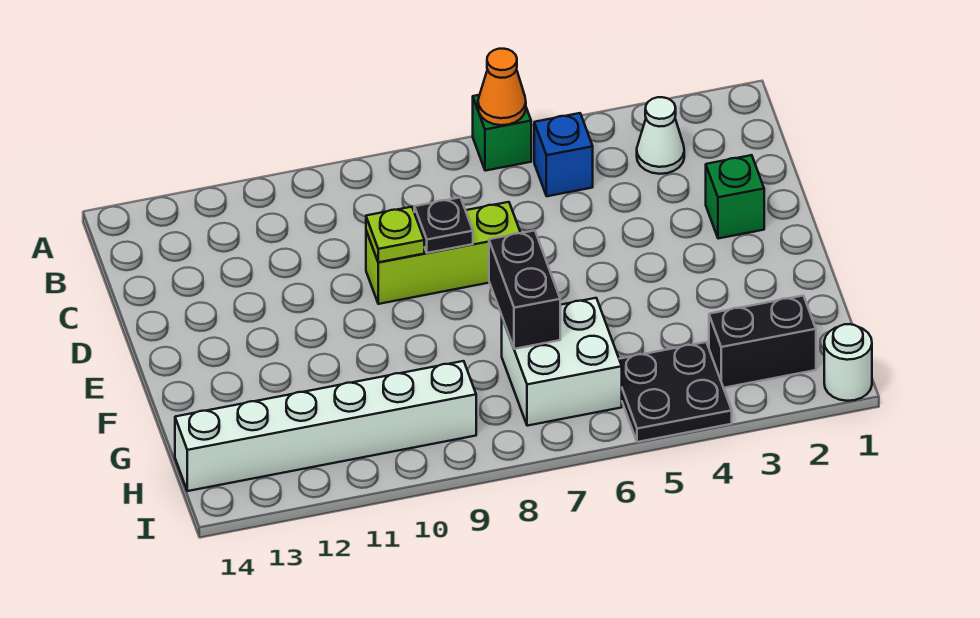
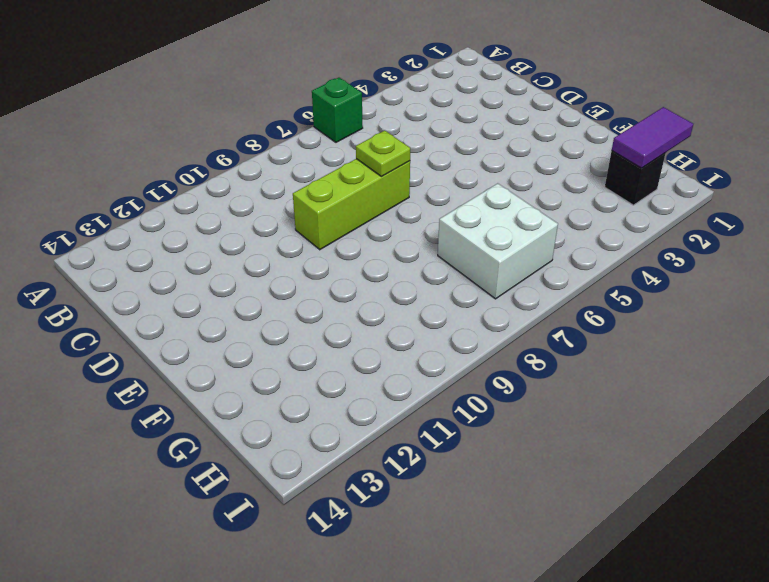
lime plate D7 level 2 -> lime plate D9 level 2
purple tile H1:H2 level 2 -> none
black brick H2 level 1 -> black brick H2:H3 level 1
none -> white cone B3 level 1
none -> blue brick B5 level 1
none -> green brick D2 level 1

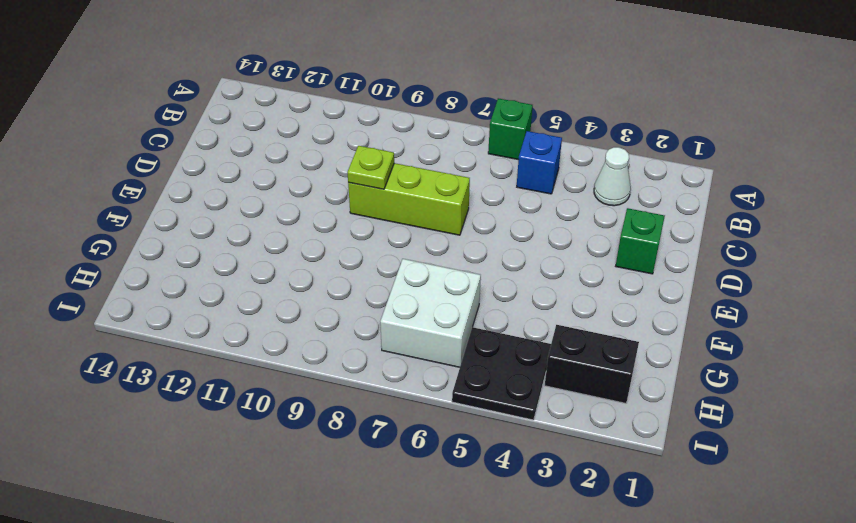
none -> white brick H9:H14 level 1
none -> white round brick I1 level 1
none -> orange cone A6 level 2

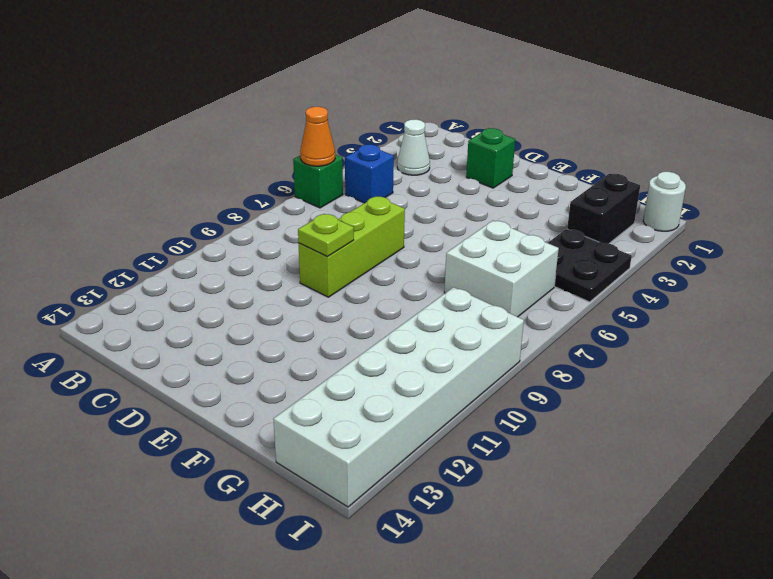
white brick H9:I14 level 1 -> white brick H9:H14 level 1
none -> black plate D8 level 2
none -> black brick F7:G7 level 2

